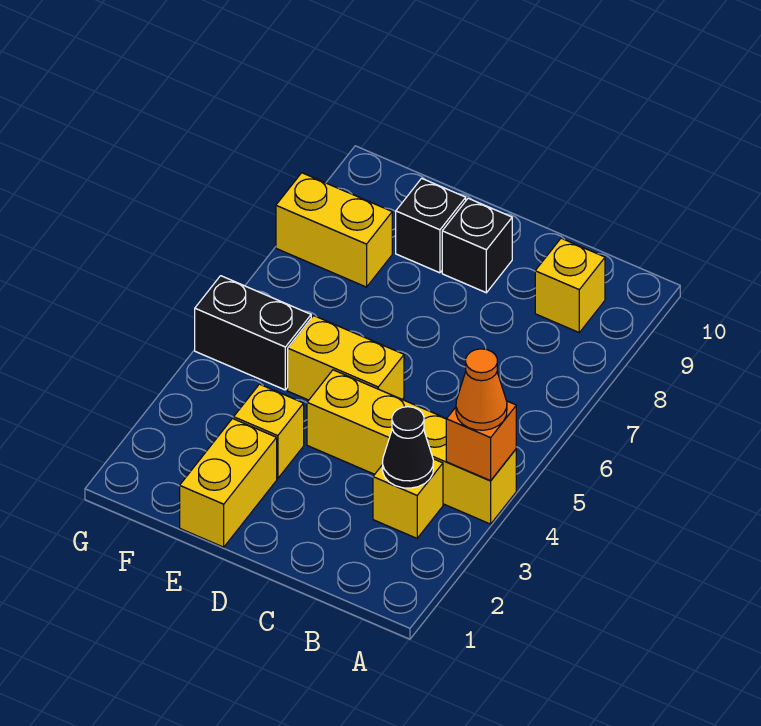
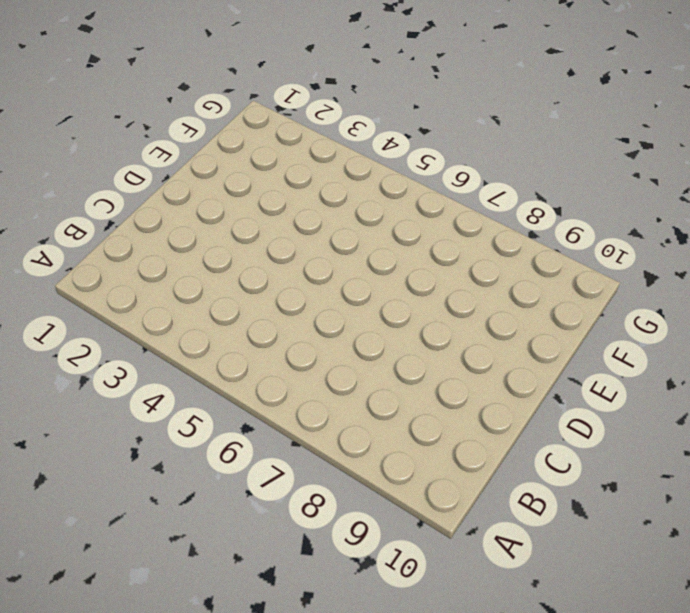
none -> yellow brick A4:D4 level 1
none -> yellow brick B3 level 1
none -> yellow brick B9 level 1

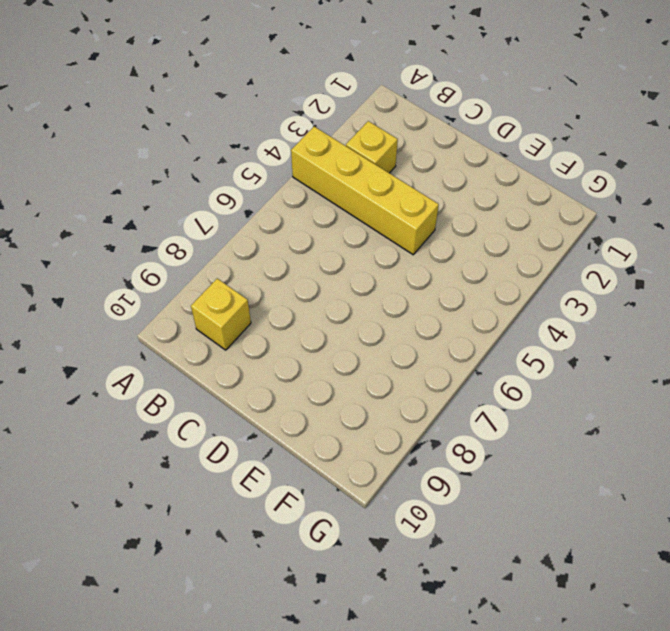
none -> yellow brick D5:E5 level 1
none -> black brick D9 level 1
none -> yellow brick E1:E2 level 1

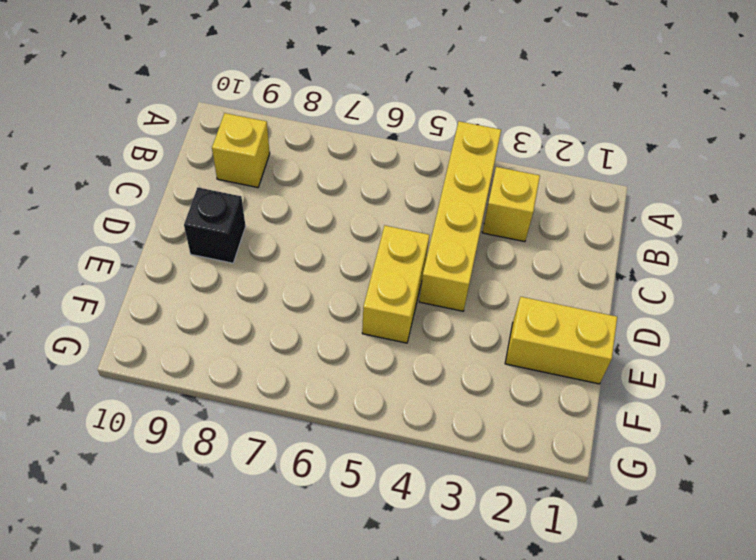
none -> yellow brick E3 level 1
none -> black brick E9 level 1
none -> black brick F5:G5 level 1

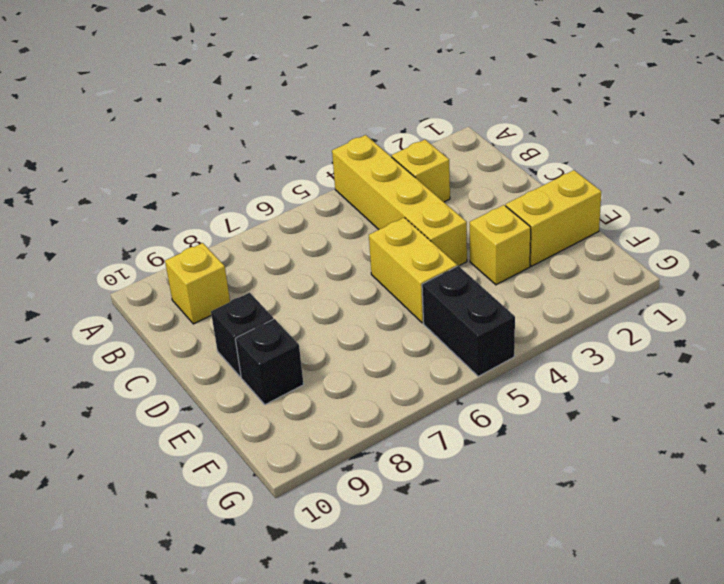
none -> yellow brick F8:G8 level 1
none -> orange brick A4 level 2
none -> black cone B3 level 2

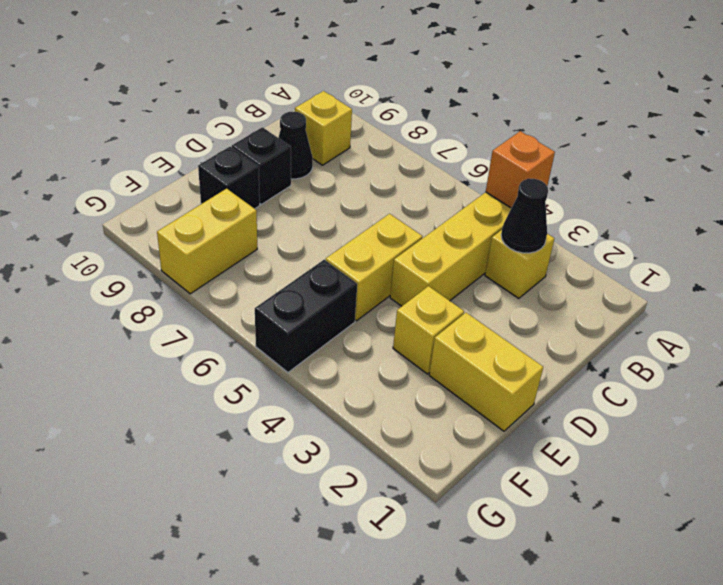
black cone C9 level 1 -> none
none -> orange cone A4 level 3

